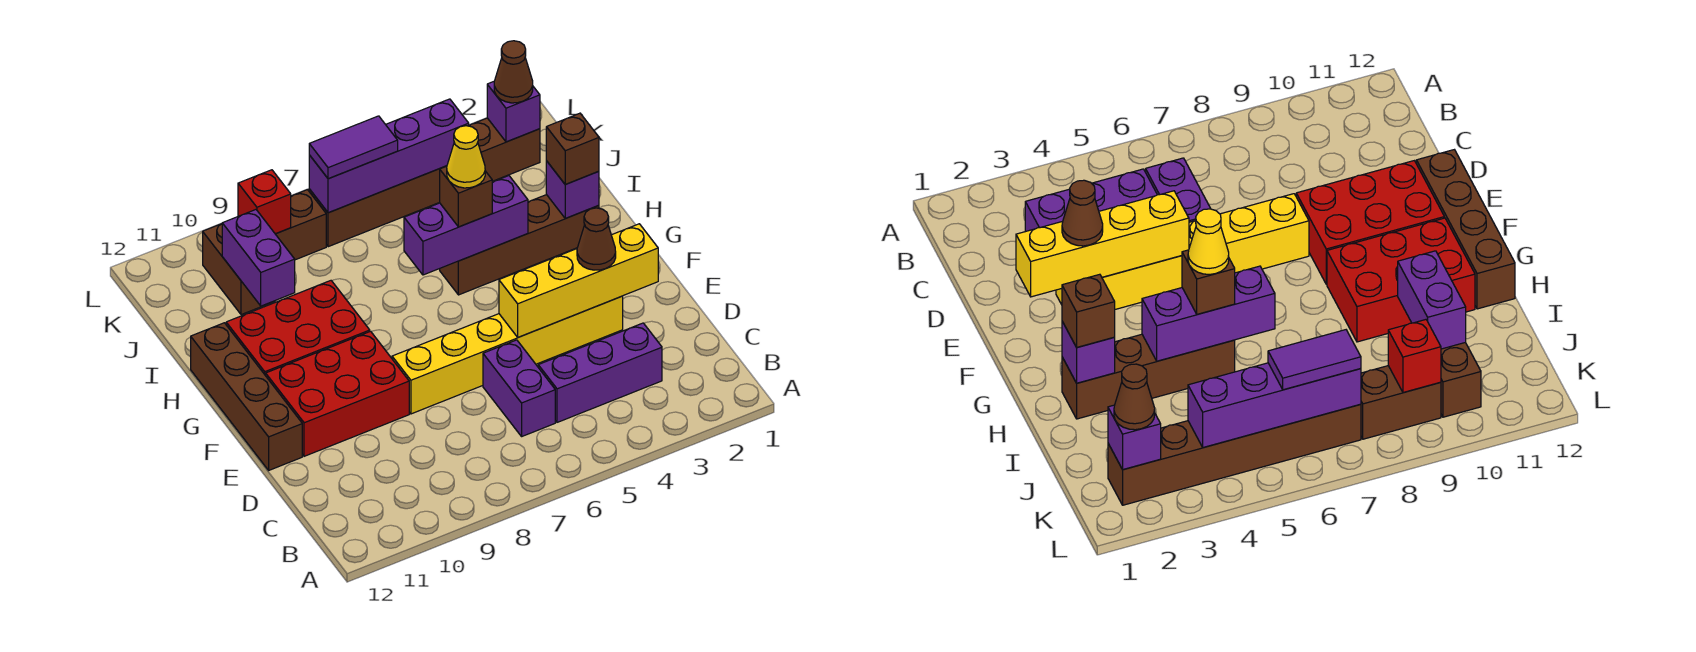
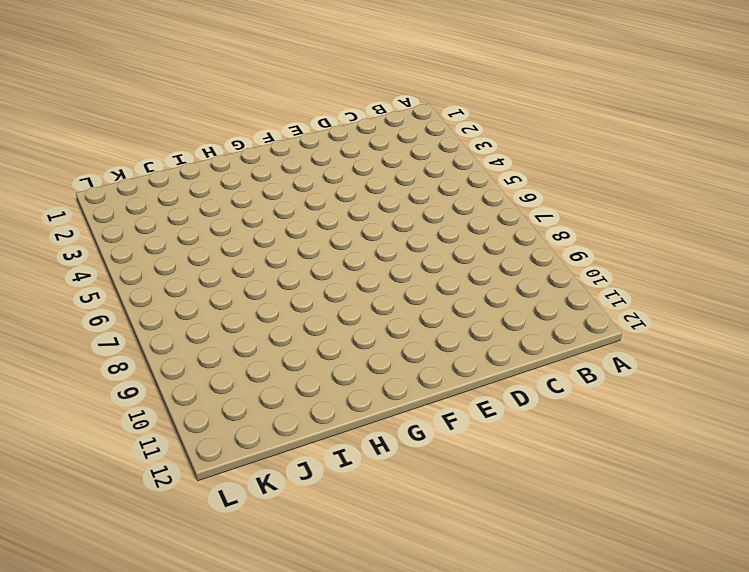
none -> purple brick C3:C5 level 1
none -> purple brick C6:D6 level 1
none -> yellow brick E3:E8 level 1

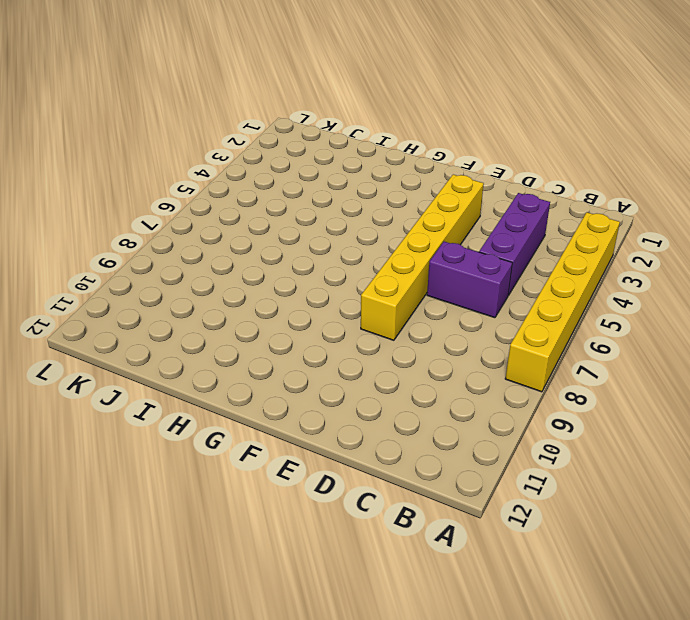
yellow brick A3:A8 level 1 -> none
none -> red brick E9:F11 level 1
none -> brown brick E12:H12 level 1
none -> red brick G9:H11 level 1

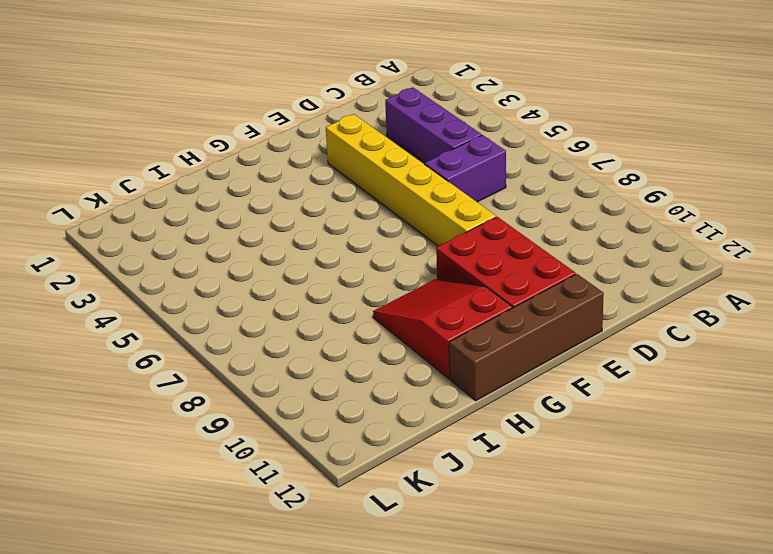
red slope G9:H11 level 1 top 11 -> red brick G9:H11 level 1
none -> brown brick H2:H5 level 1
none -> brown brick J10:K10 level 1
none -> brown brick K2:K7 level 1

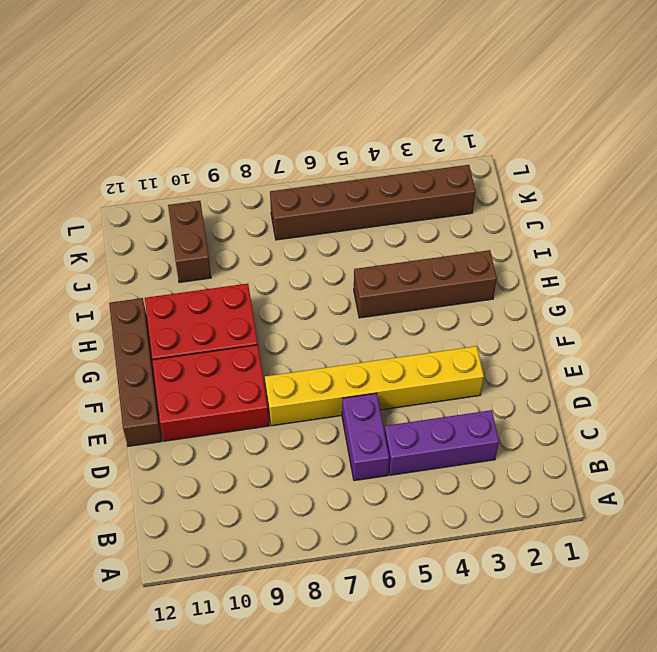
none -> brown brick K8:K9 level 1
none -> yellow brick E2:E5 level 2
none -> purple brick H2 level 2

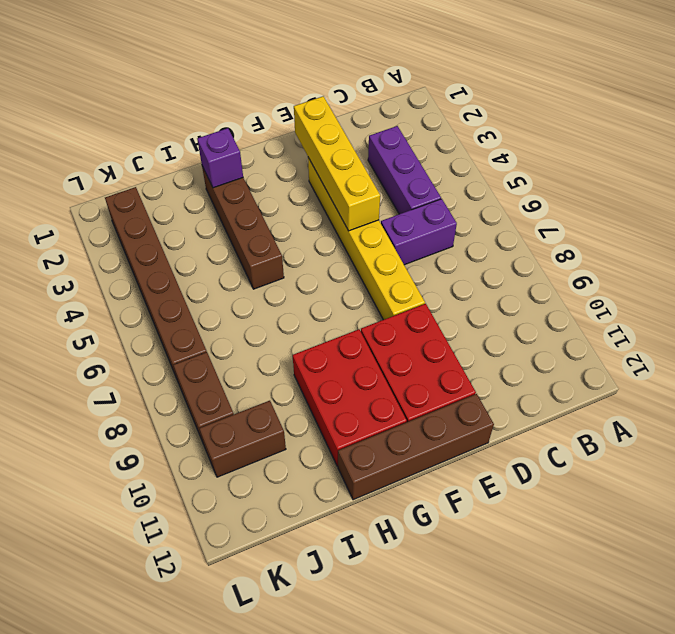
none -> purple brick H4:H6 level 2
none -> purple brick I10:J10 level 2
none -> purple brick K2 level 2

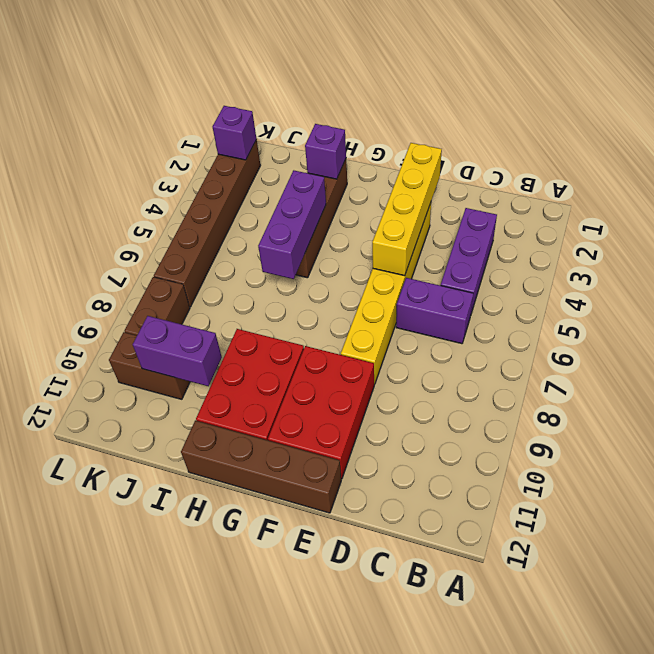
none -> purple brick K4:K7 level 2
none -> red brick K9 level 2
none -> brown cone E3 level 3

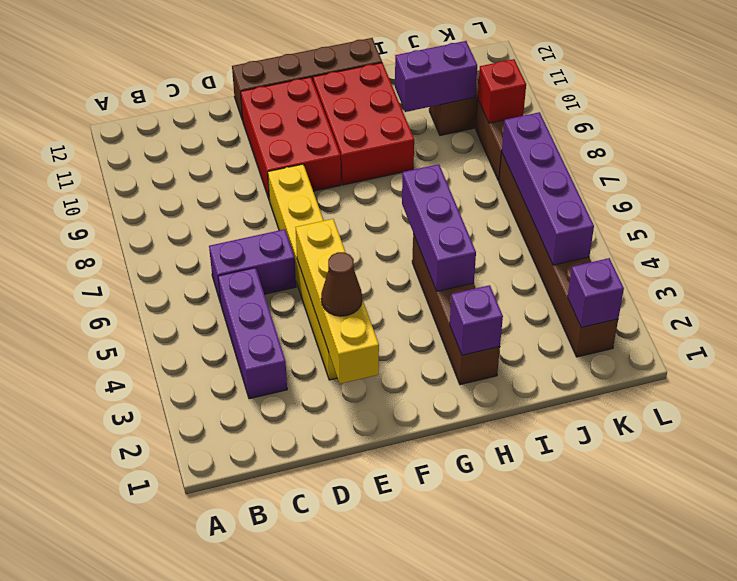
none -> brown brick H2 level 3
none -> brown brick H5 level 3
none -> brown cone K2 level 3

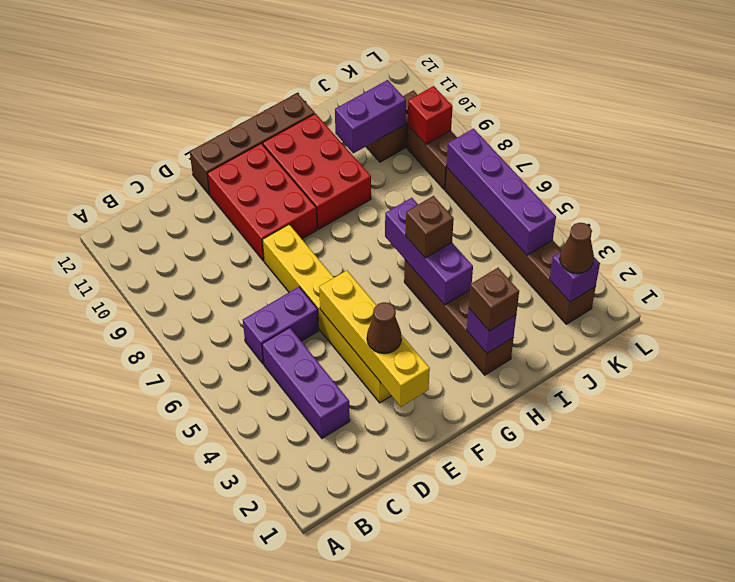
none -> purple tile K6:K7 level 3
none -> yellow cone H5 level 4

